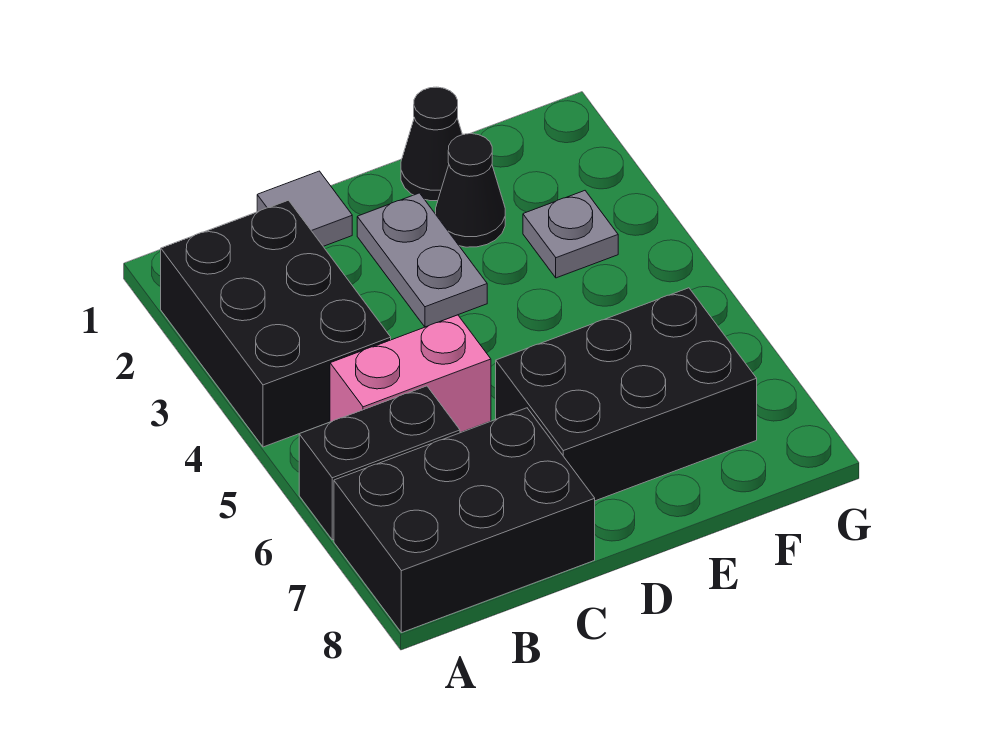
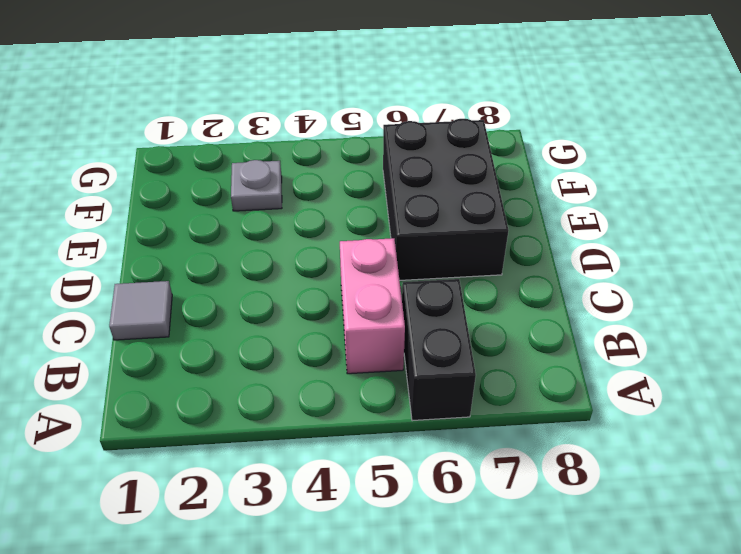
none -> black brick A2:B4 level 1
none -> black brick A7:C8 level 1

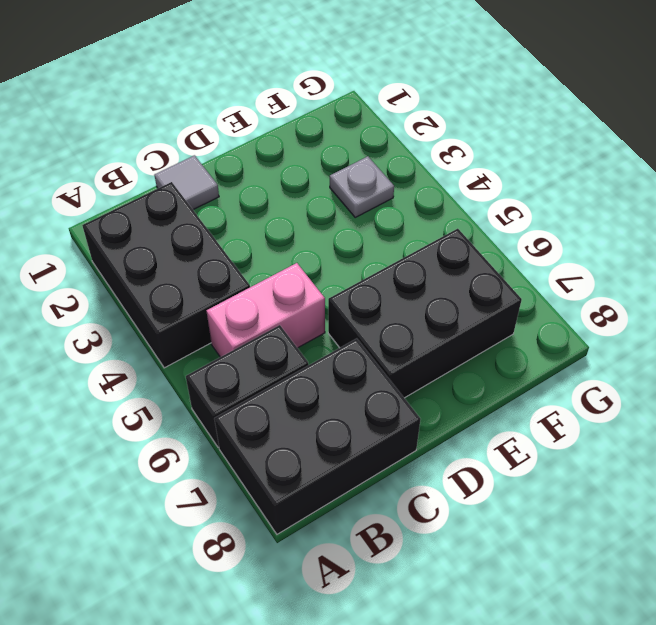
none -> grey plate D2:D3 level 1
none -> black cone E1 level 1

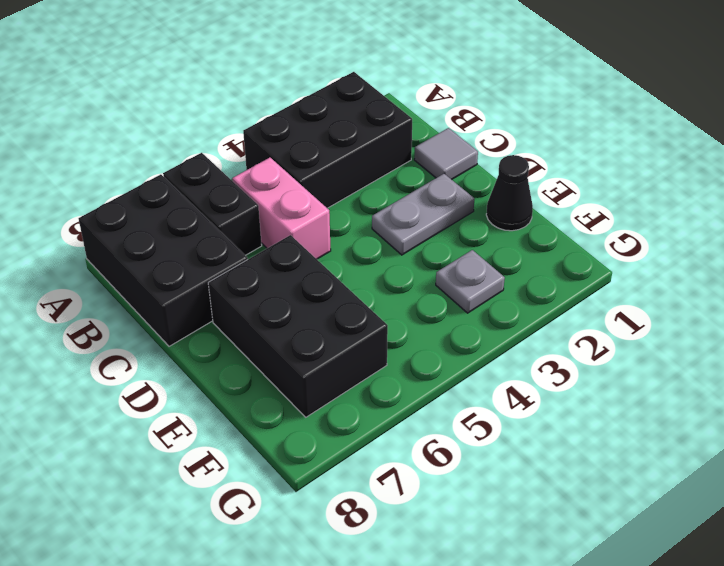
none -> black cone E2 level 1

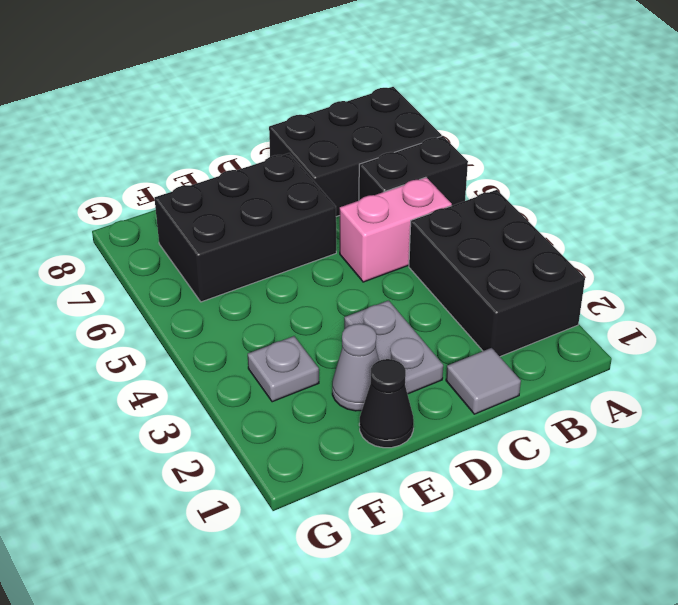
grey cone E2 level 1 -> black cone E2 level 1

